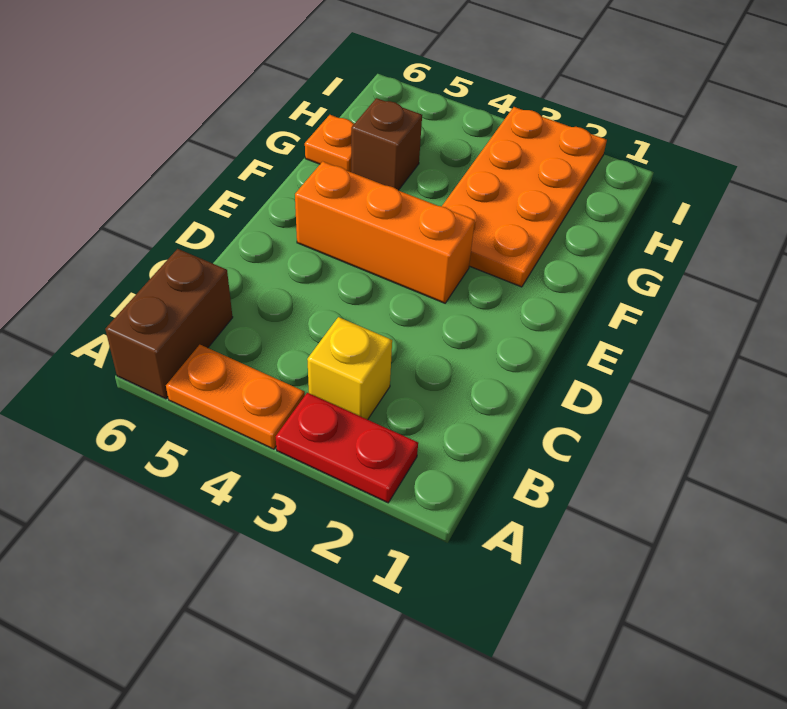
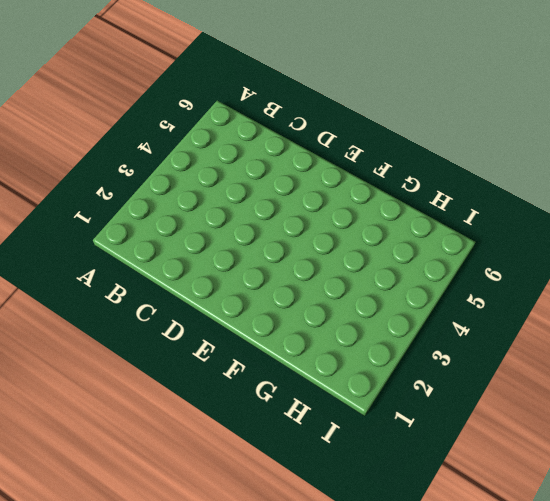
none -> red plate A2:A3 level 1
none -> orange plate A4:A5 level 1

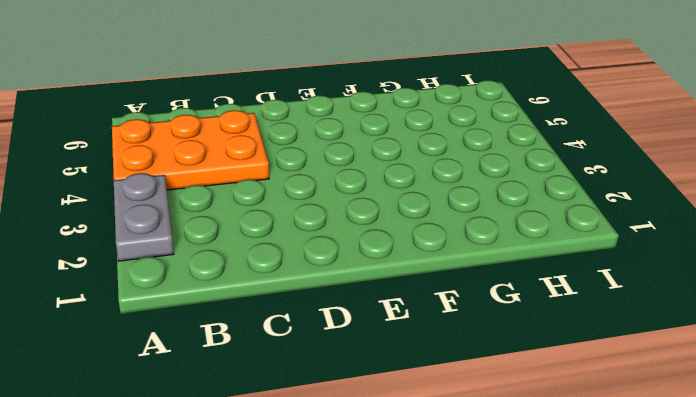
grey plate A2:A3 level 1 -> red plate A2:A3 level 1
orange plate A4:C5 level 1 -> orange plate A4:A5 level 1
none -> brown brick A6:B6 level 1
none -> yellow brick B3 level 1

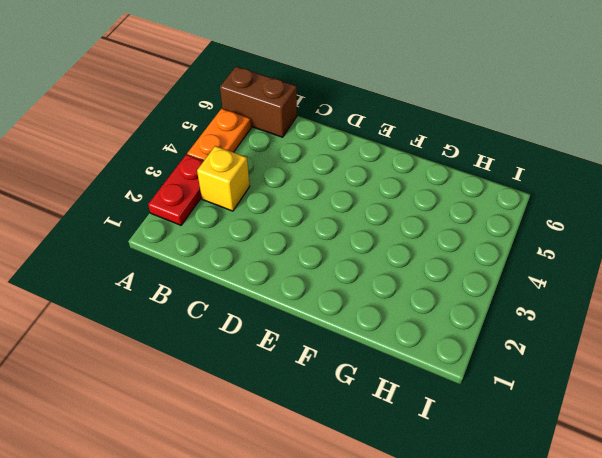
none -> orange brick E3:E5 level 1
none -> orange plate F2:I3 level 1

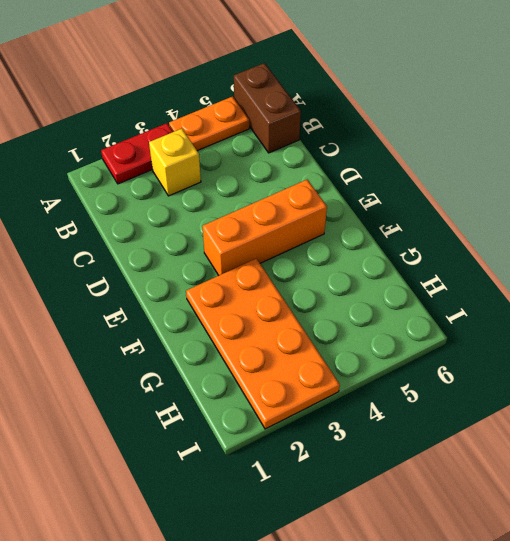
none -> brown brick G5 level 1
none -> orange plate G6 level 1

